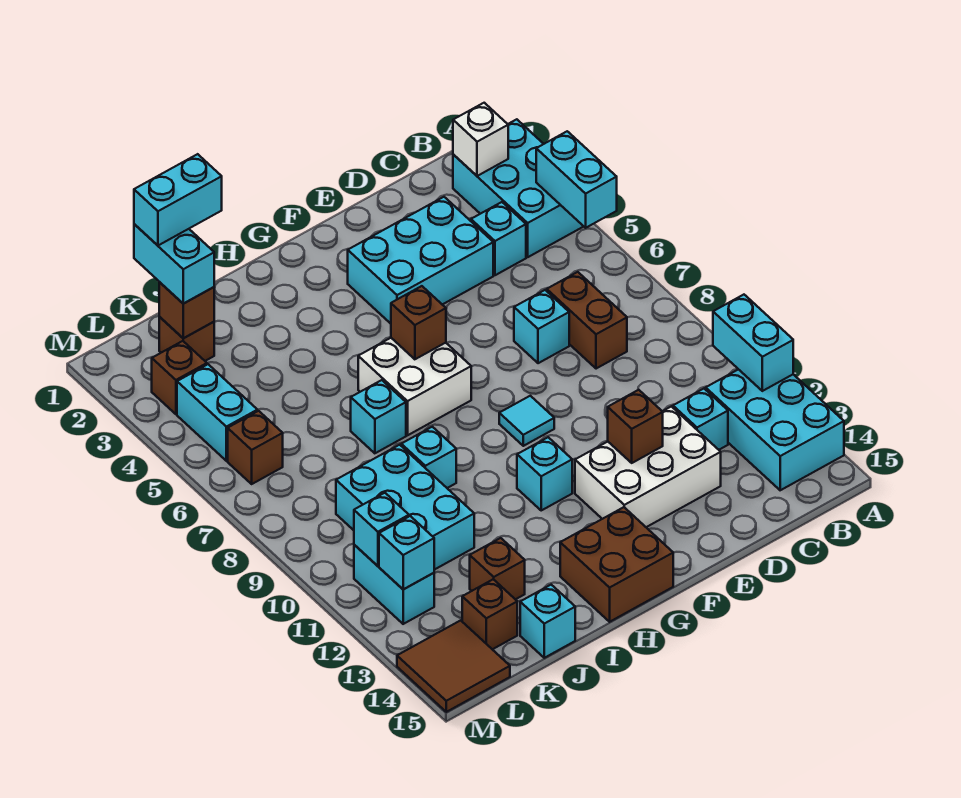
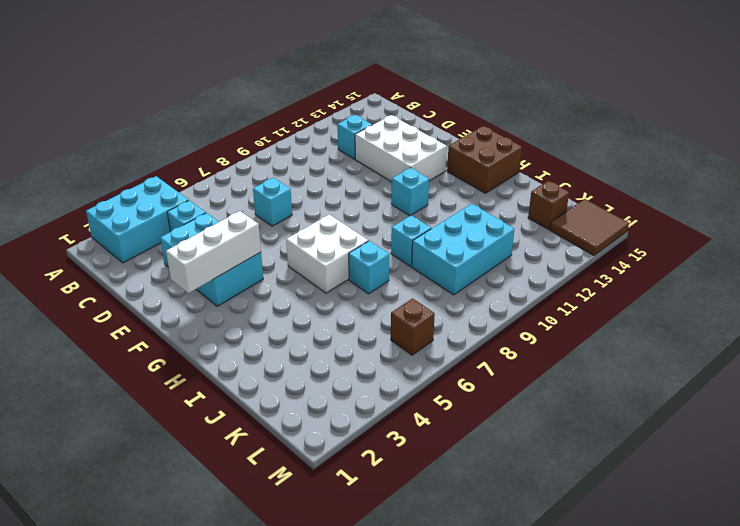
white brick F2:F4 level 2 -> none
none -> cyan brick A12:B14 level 1
none -> brown brick C7:C8 level 1
none -> cyan tile F9 level 1
none -> brown brick J13 level 1

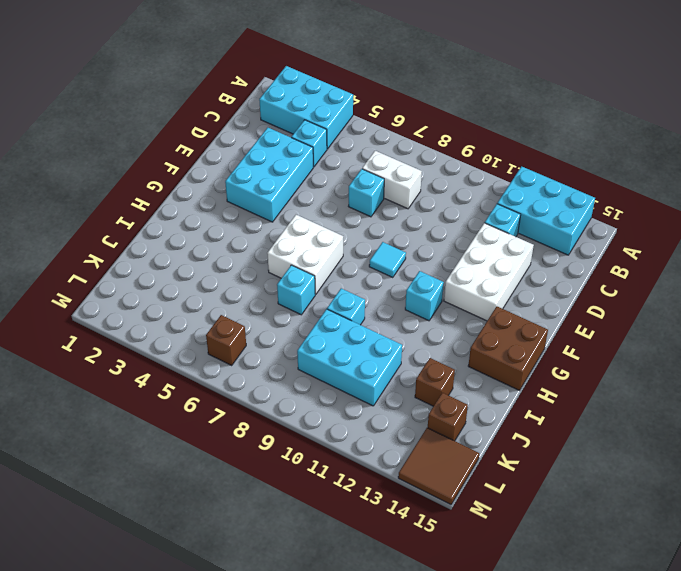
white brick C7:C8 level 1 -> brown brick C7:C8 level 1
none -> cyan brick J15 level 1
none -> brown brick K2 level 1
none -> brown brick L3 level 1
none -> cyan brick L4:L5 level 1

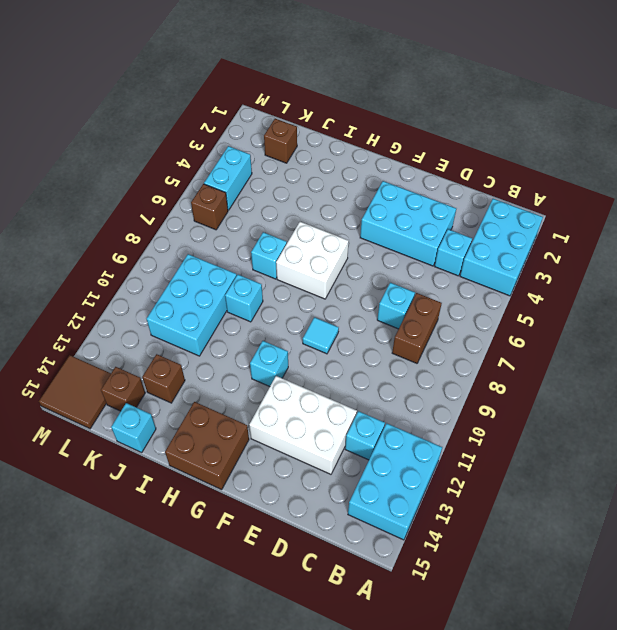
none -> brown brick L3 level 1
none -> cyan brick L11:L12 level 1
none -> cyan brick A4:A5 level 2
none -> cyan brick A11:A12 level 2

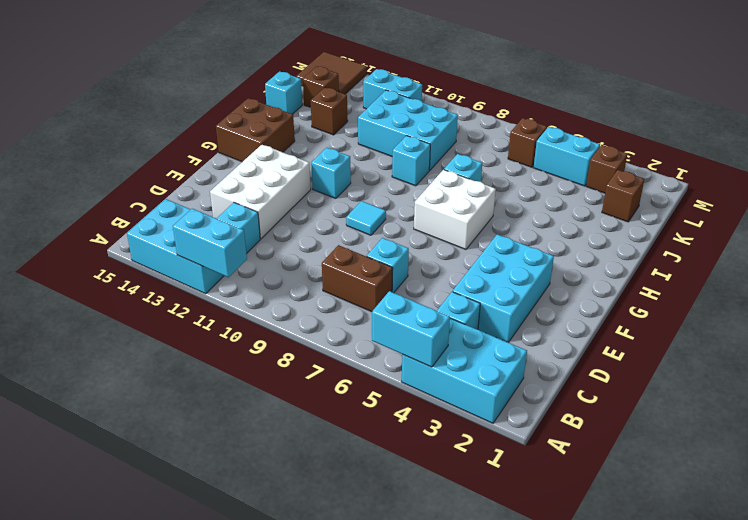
none -> white brick B2 level 2
none -> brown brick E12 level 2
none -> brown brick G6 level 2
none -> brown brick K2 level 2

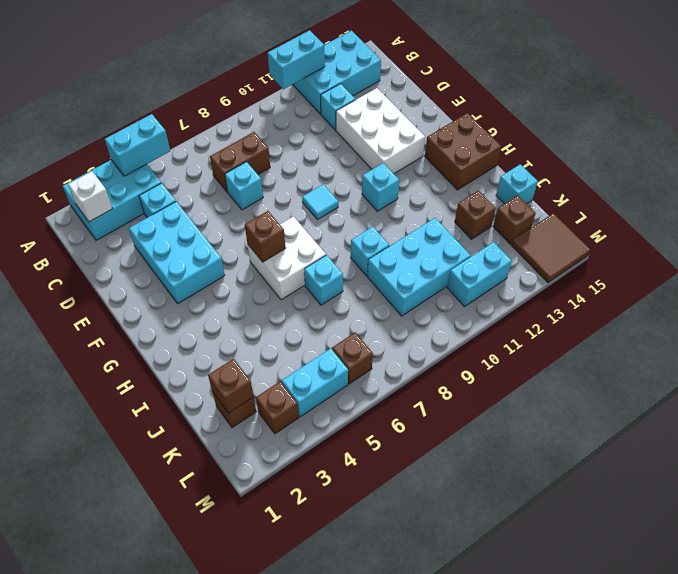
none -> brown brick E12 level 2
none -> cyan brick L11 level 2
none -> cyan brick L12 level 2
none -> cyan brick K1:K2 level 3

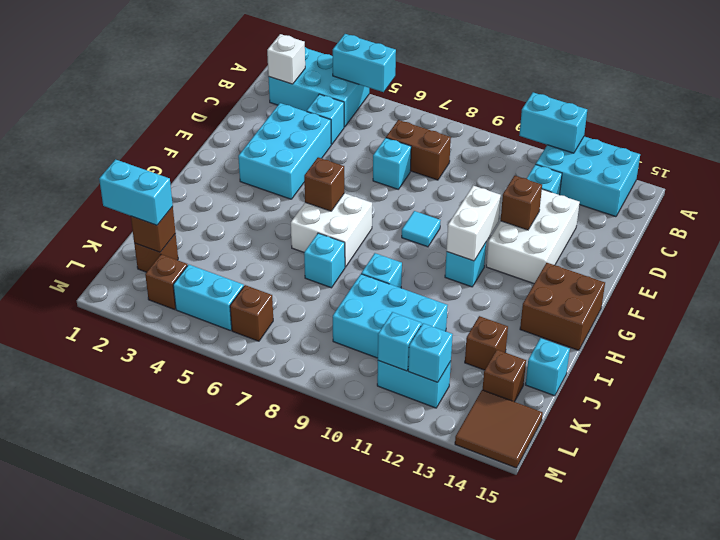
white brick F11:G11 level 2 -> none
none -> cyan brick J1:K1 level 4

